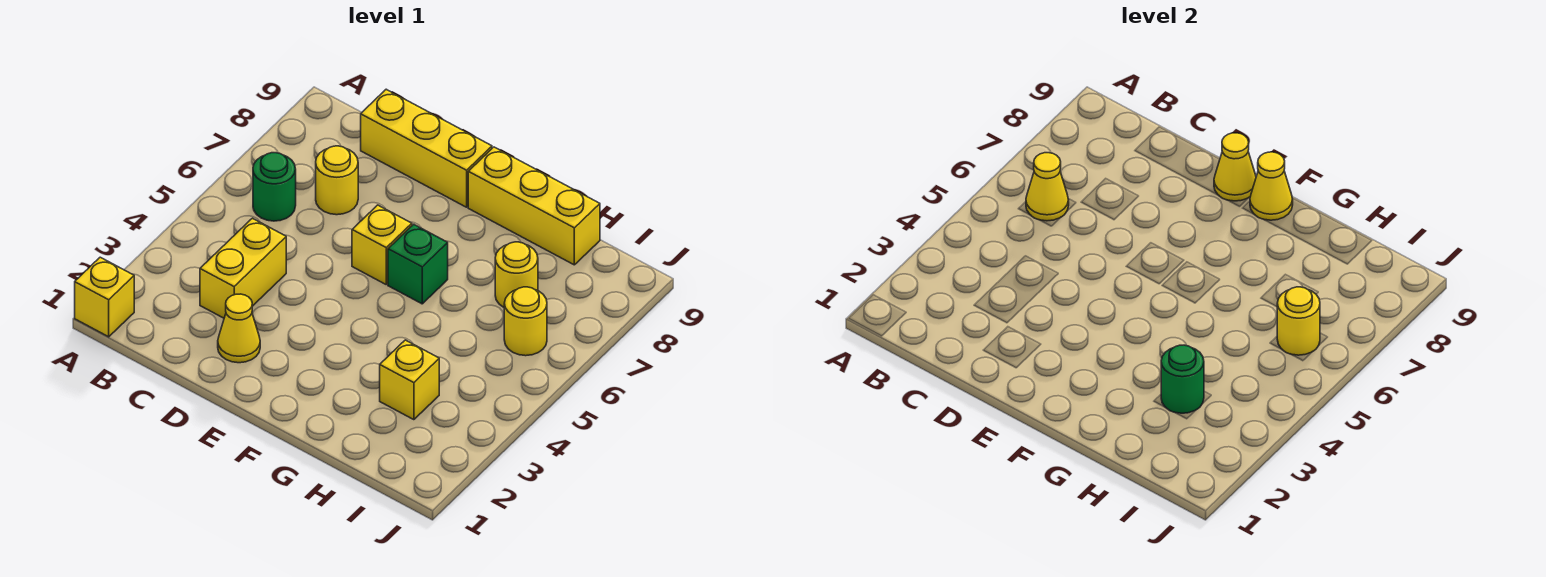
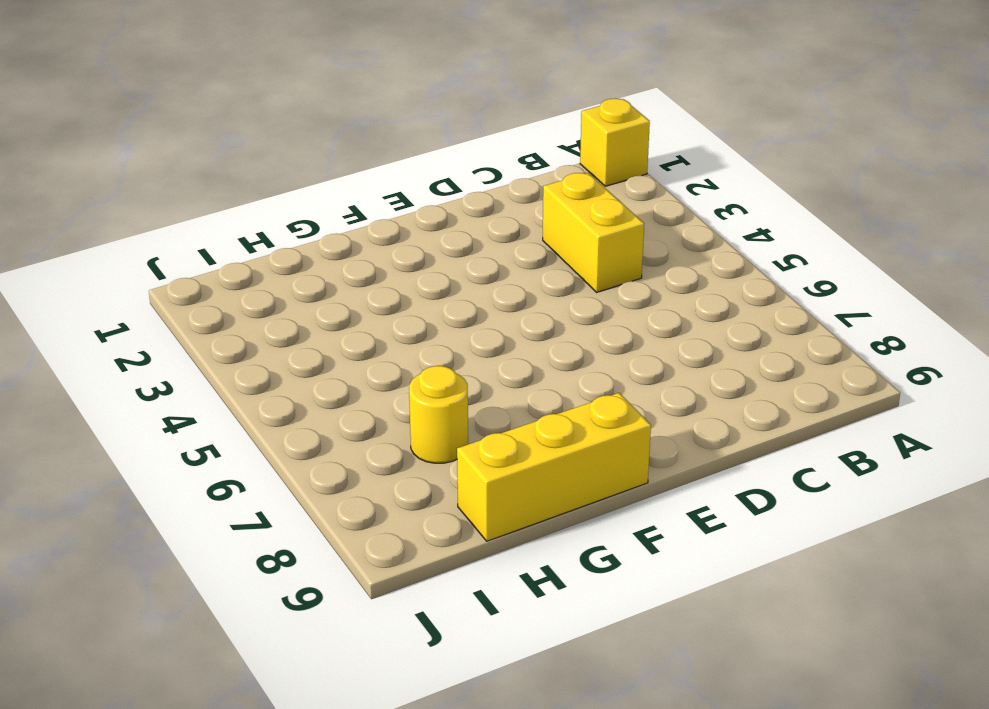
none -> green round brick B6 level 1
none -> yellow round brick C7 level 1
none -> yellow brick C9:E9 level 1

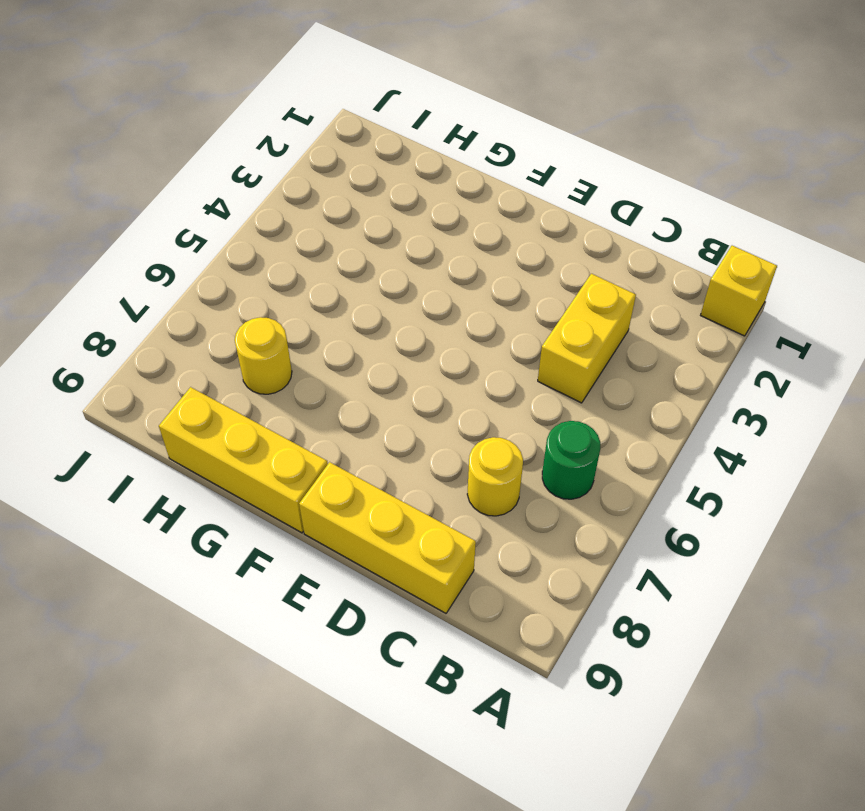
none -> yellow cone D2 level 1
none -> yellow brick E6 level 1
none -> green brick F6 level 1

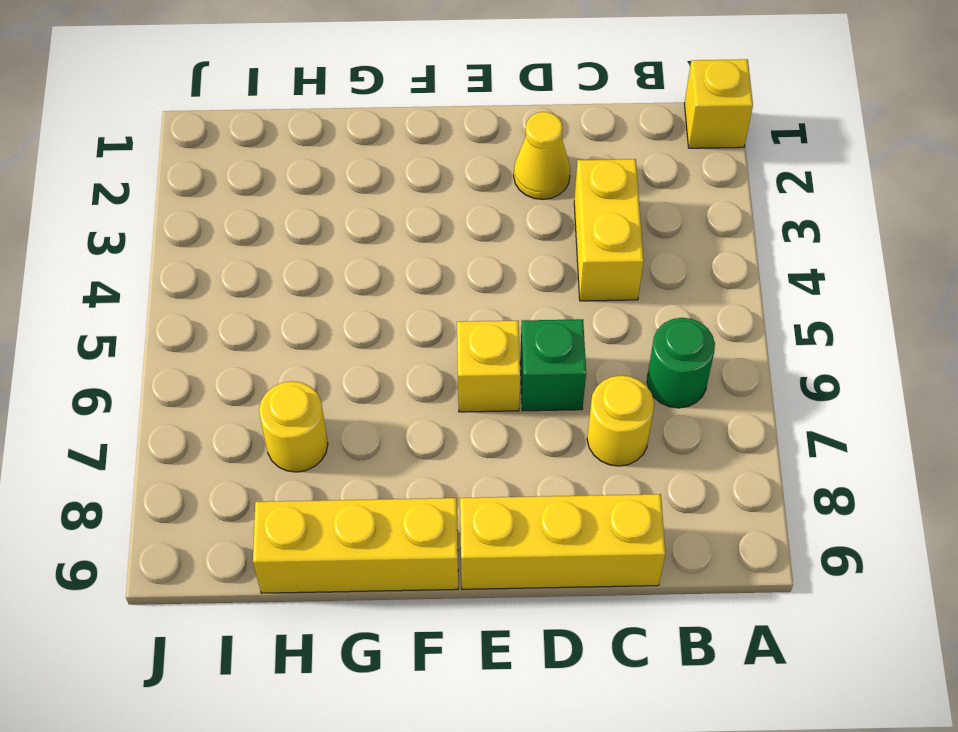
green brick D6 level 1 -> green brick F6 level 1
none -> yellow brick H3 level 1
none -> yellow round brick I6 level 1
none -> yellow cone B6 level 2

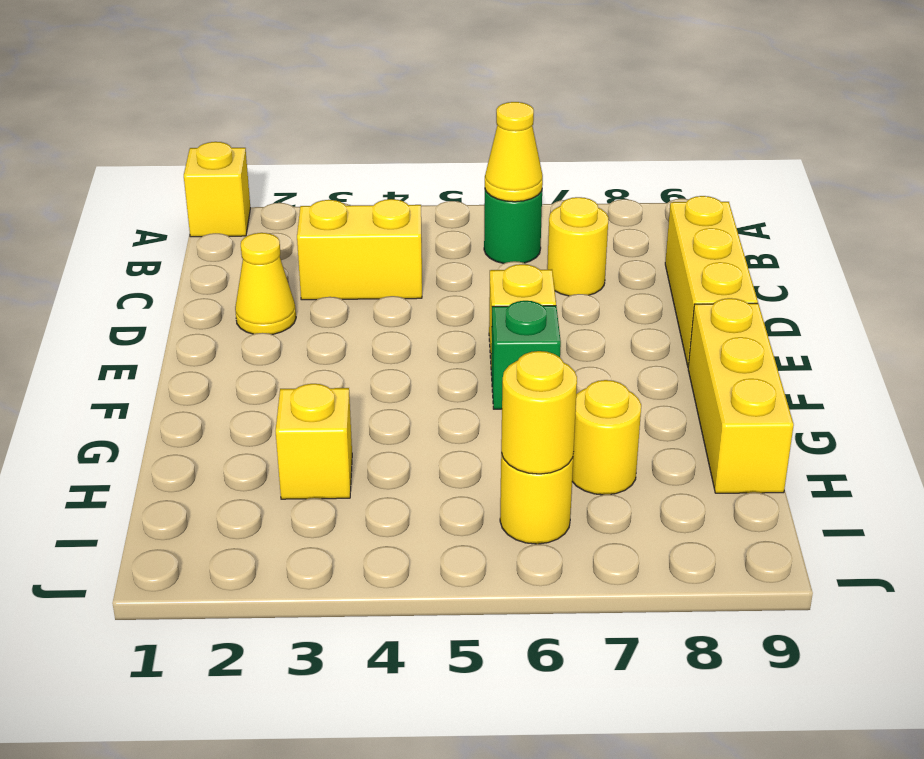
none -> yellow cone E9 level 2
none -> yellow cone F9 level 2
none -> green round brick H3 level 2

